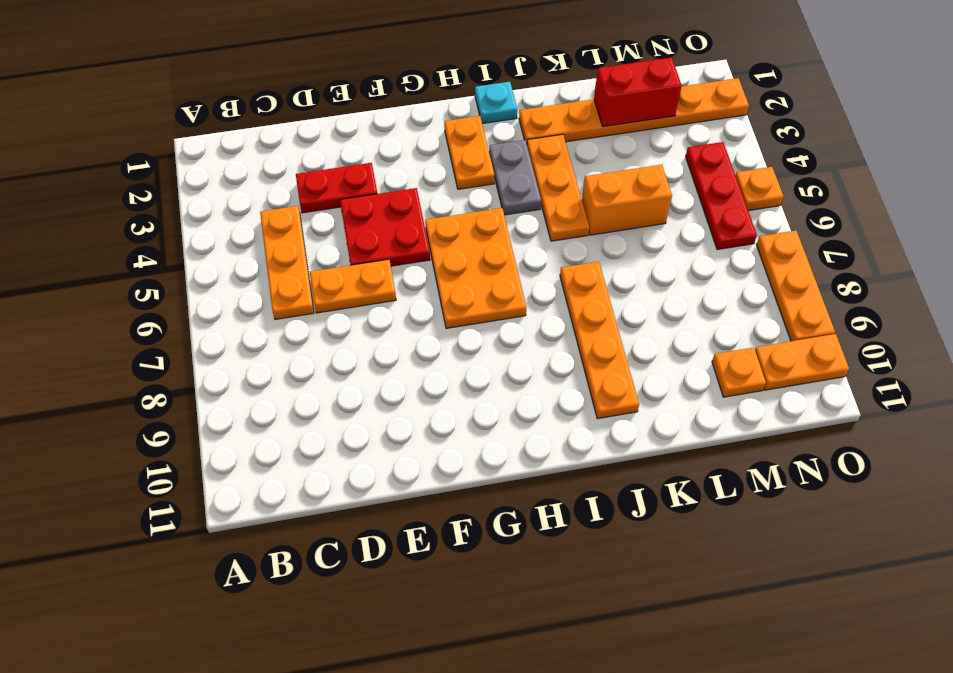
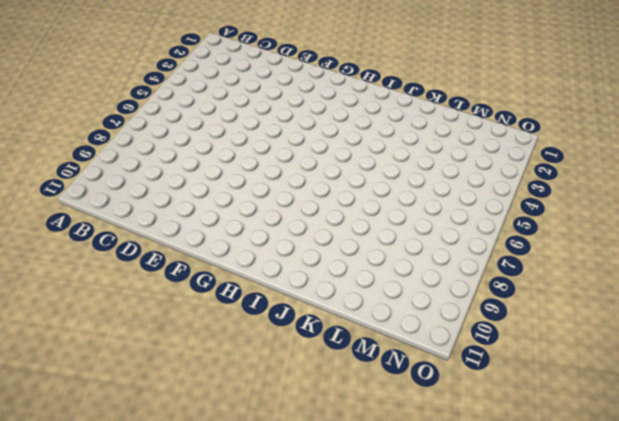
none -> orange plate C4:C6 level 1
none -> red plate D3:E3 level 1
none -> orange plate D6:E6 level 1

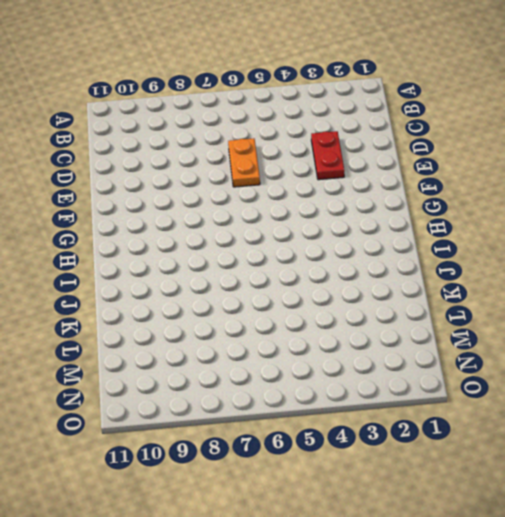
none -> orange plate C4:C6 level 1
none -> red plate E4:F5 level 1
none -> orange plate G5:H7 level 1

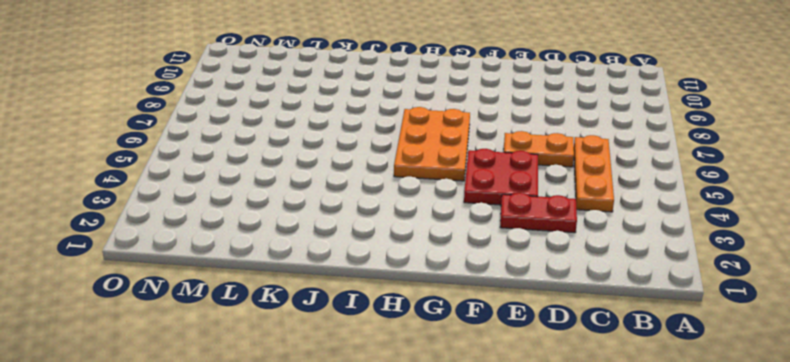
none -> orange plate H2:H3 level 1
none -> cyan plate I1 level 1
none -> grey plate I3:I4 level 1

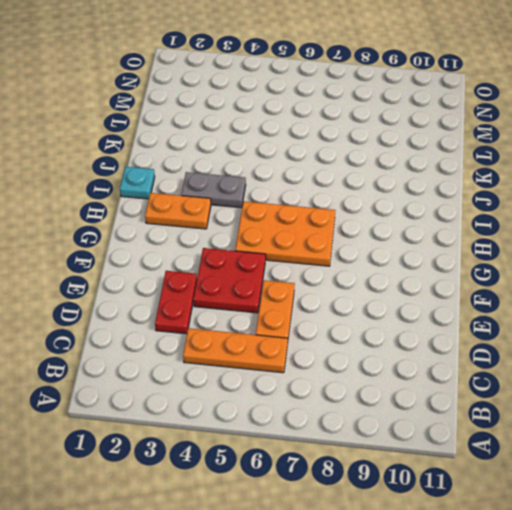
none -> orange plate J2:O2 level 1
none -> orange plate J3:J5 level 1
none -> orange plate J7:J10 level 1

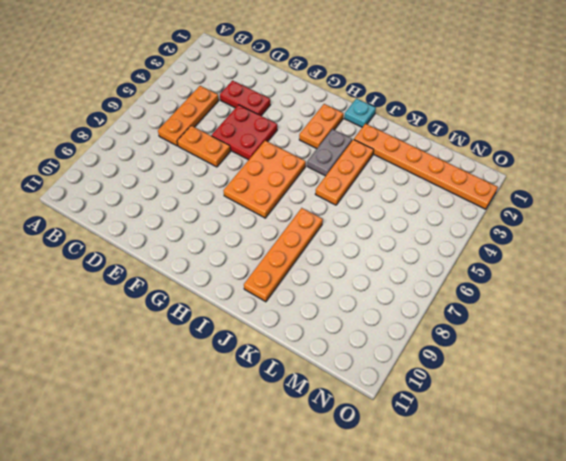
none -> orange brick K5:L5 level 1
none -> orange plate M10 level 1
none -> red plate N4:N6 level 1

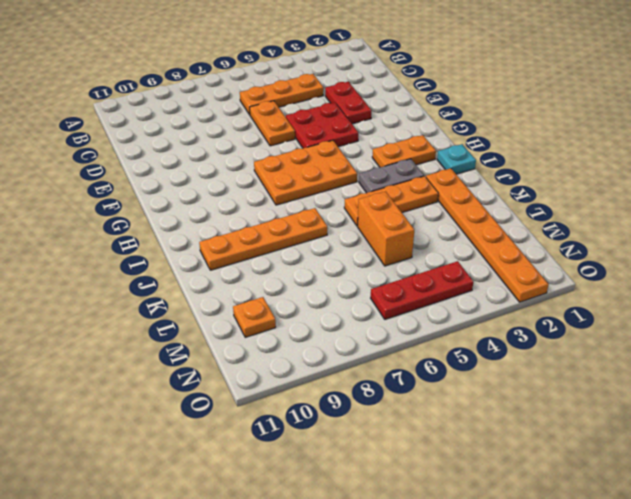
none -> orange plate N10:O10 level 1
none -> orange plate O5 level 1
none -> orange plate O7:O9 level 1

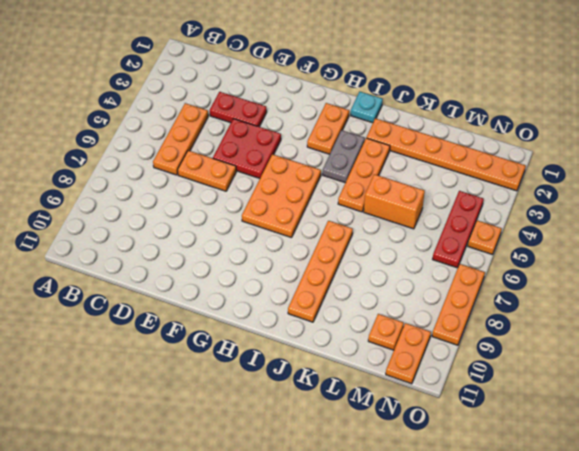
orange plate N10:N11 level 1 -> orange plate N10:O10 level 1
none -> red brick L2:M2 level 2

